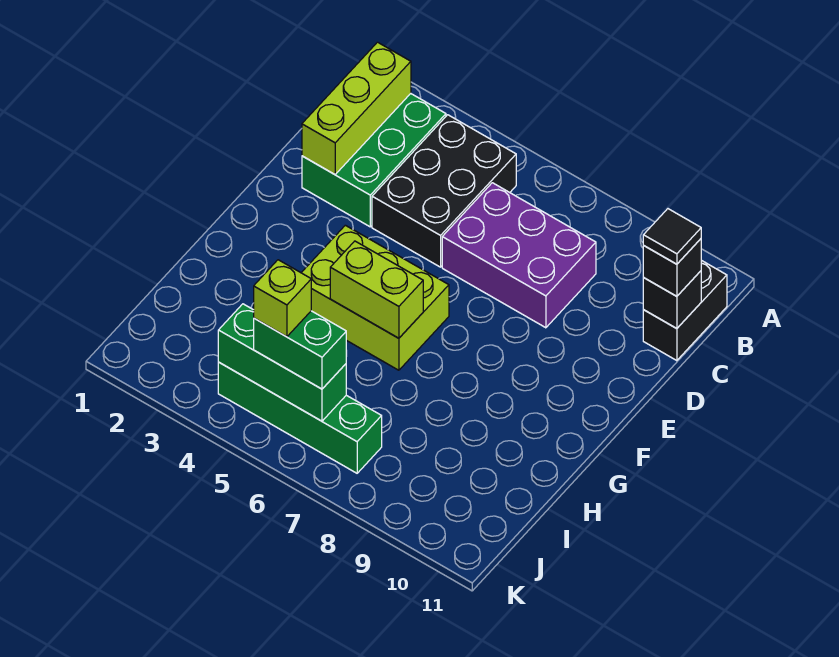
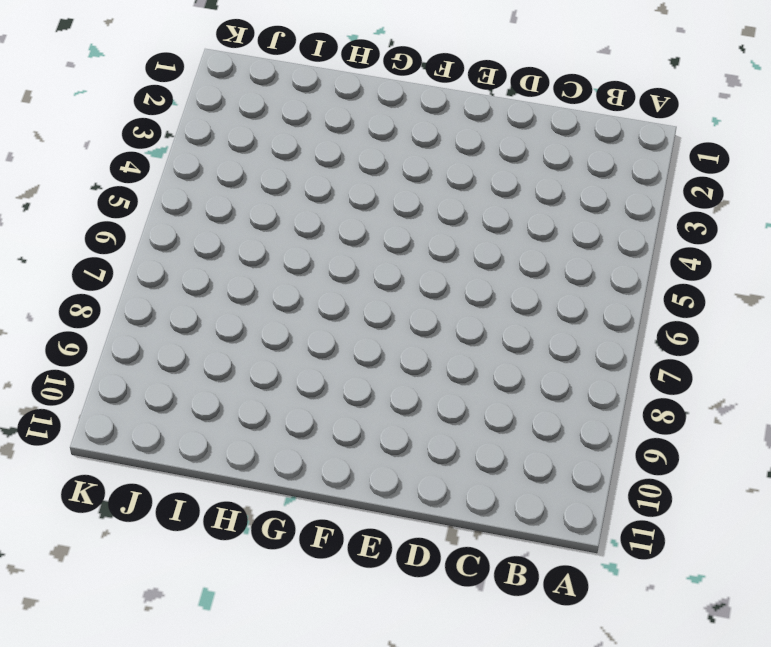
none -> green brick B2:D3 level 1
none -> black brick B4:D5 level 1
none -> black brick B11:C11 level 1

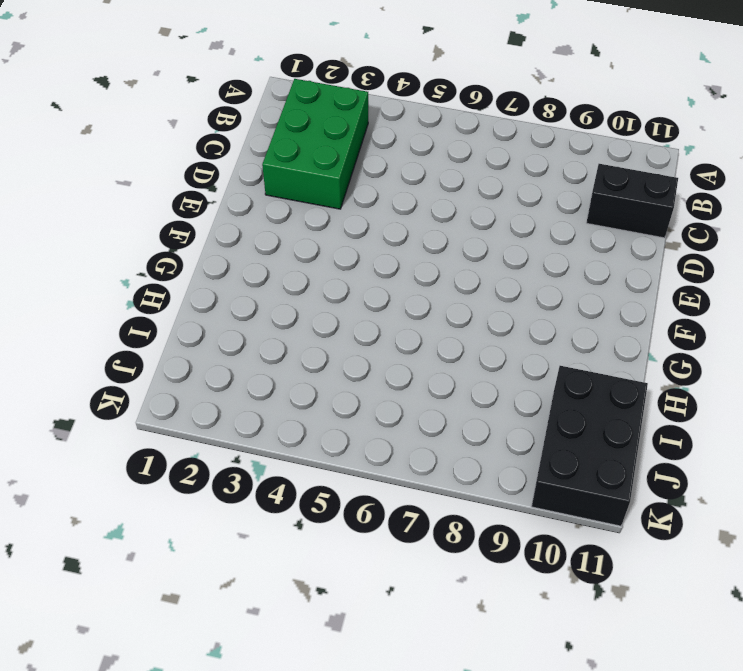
black brick C10:C11 level 1 -> black brick B11:C11 level 1
black brick I10:K11 level 1 -> black brick B4:D5 level 1
none -> purple brick C6:D8 level 1
none -> lime brick F4:G6 level 1
none -> green brick J4:J7 level 1

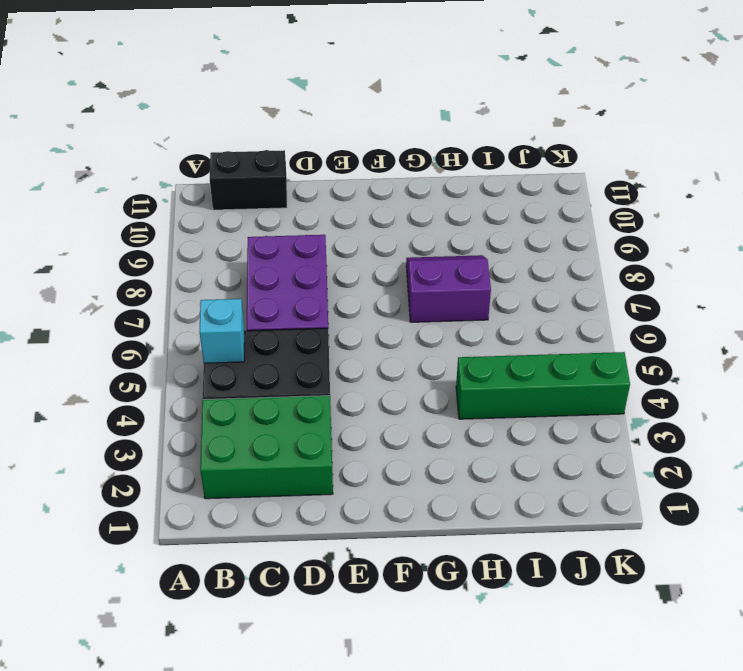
cyan brick B5 level 2 -> none
purple slope G7:H8 level 1 top 7 -> none
green brick H4:K4 level 1 -> green brick J4:J7 level 1
none -> lime brick F4:G6 level 1
none -> lime brick B2:D2 level 2
none -> black brick C11 level 2

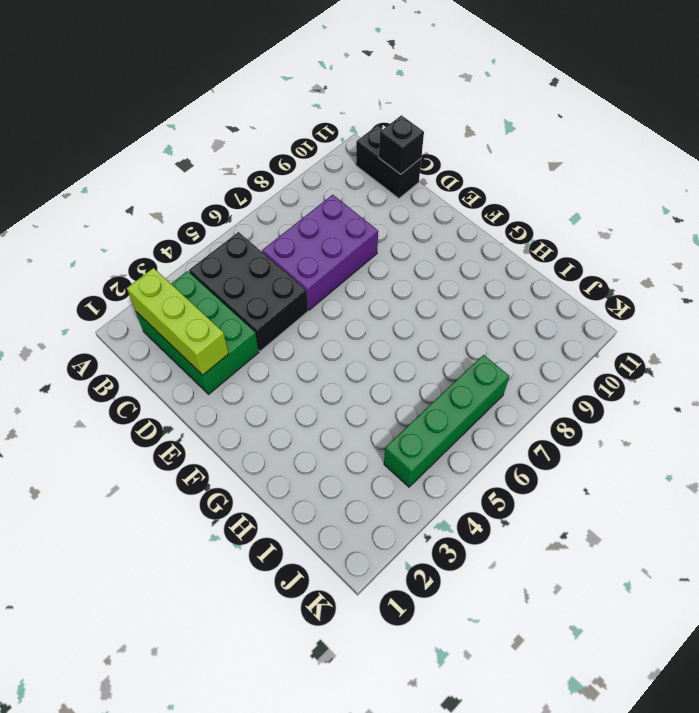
none -> lime brick F4:G6 level 1
none -> lime brick G5:G6 level 2
none -> green brick J4:J6 level 2

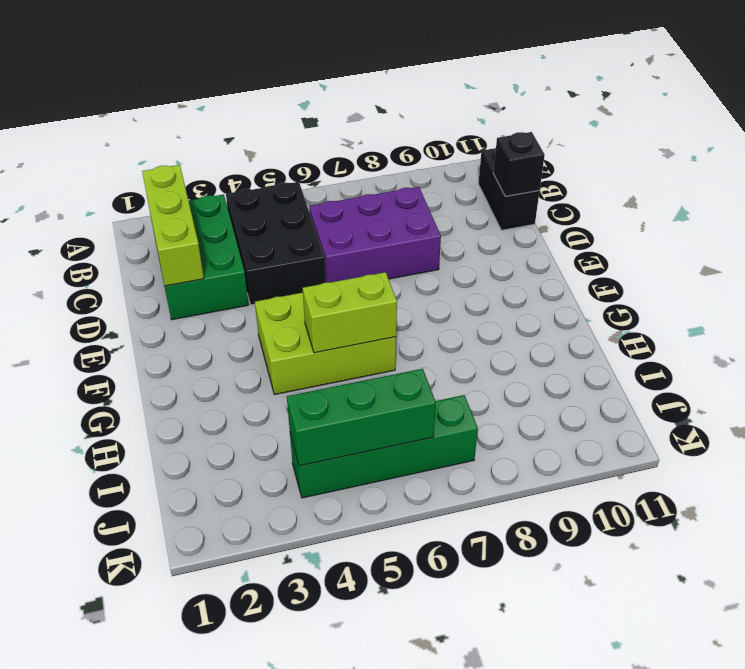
none -> black brick C11 level 3
none -> green brick J5:J6 level 3
none -> black tile C11 level 4

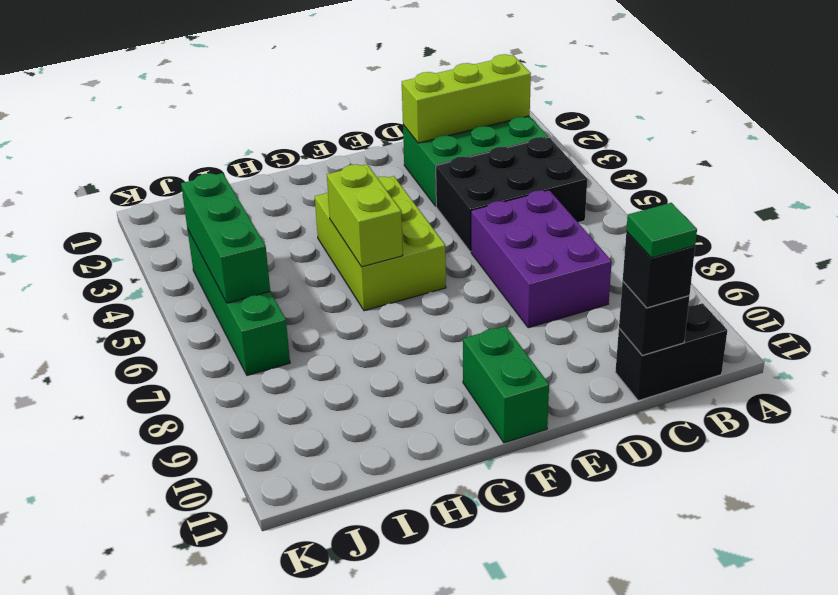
green tile C11 level 4 -> black tile C11 level 4
green brick F10:F11 level 1 -> green brick J5:J6 level 3
none -> lime brick J5 level 4

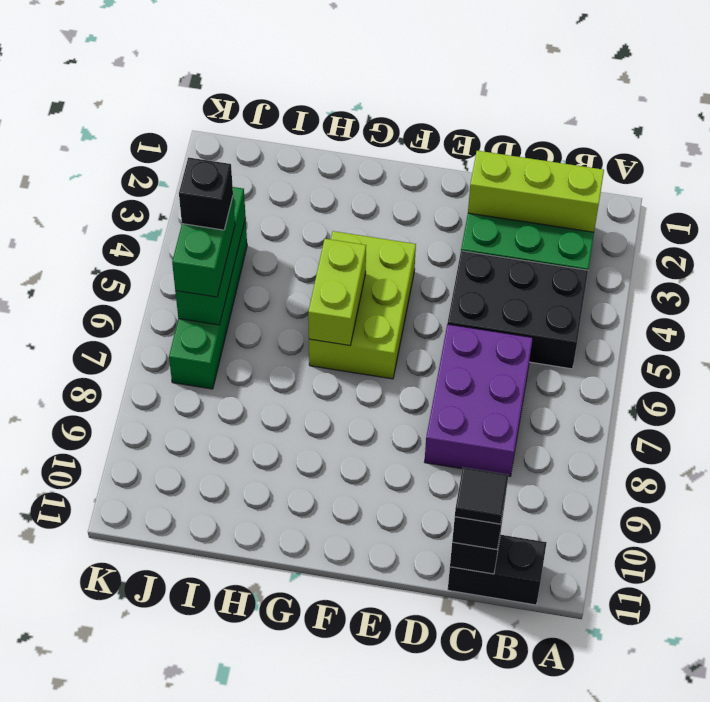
black brick J5 level 4 -> lime brick J5 level 4

